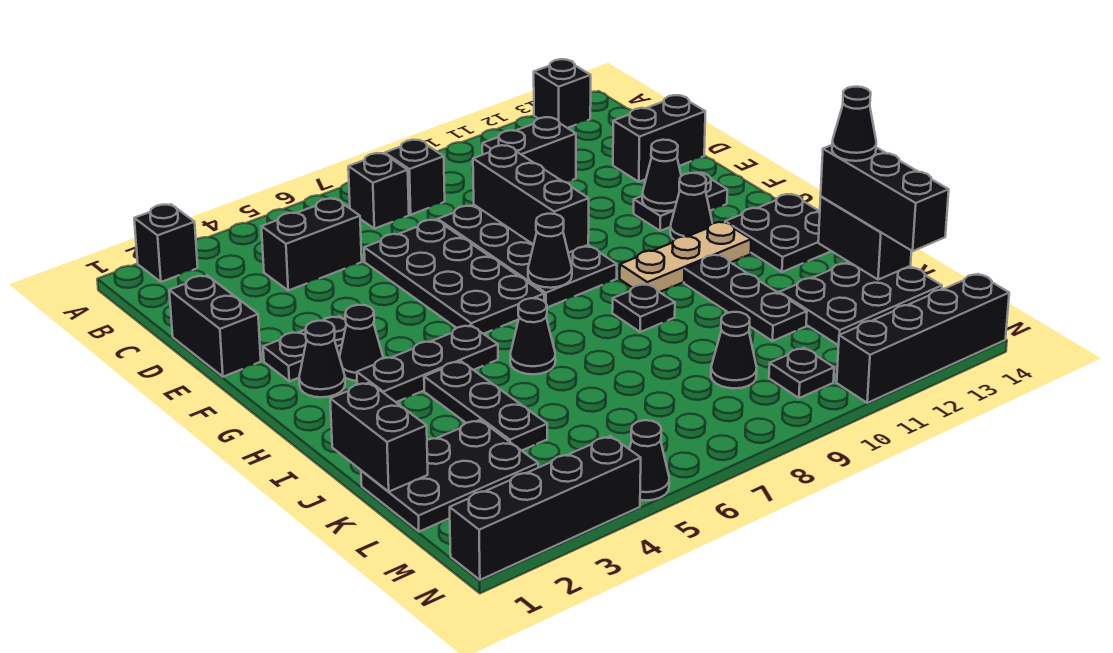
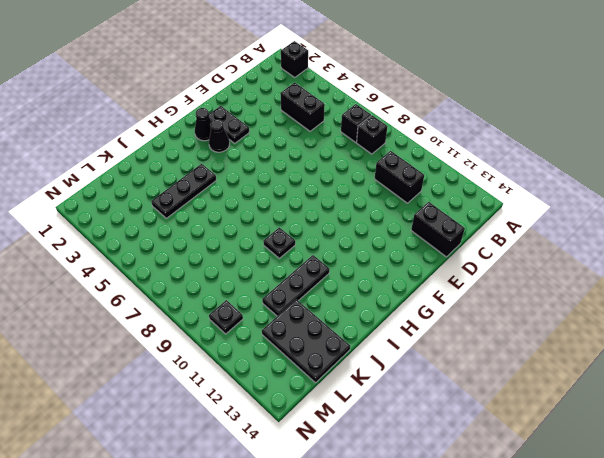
none -> black brick A13 level 1
none -> black brick D1:E1 level 1
none -> black plate D6:G7 level 1
none -> black plate D8:G9 level 1

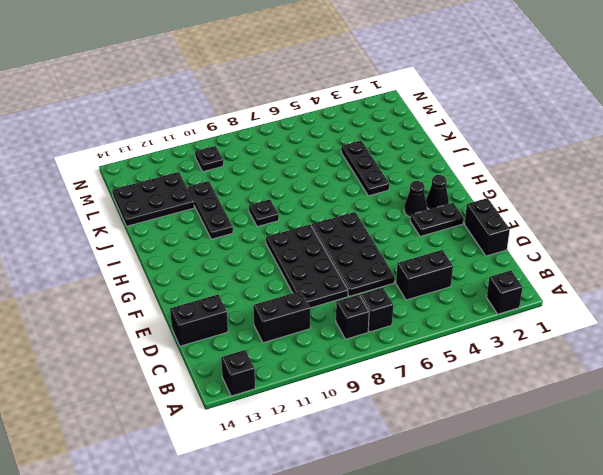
none -> black plate F12:F13 level 1
none -> black cone G12 level 1
none -> black plate H3:H5 level 1
none -> tan plate H10:H12 level 1

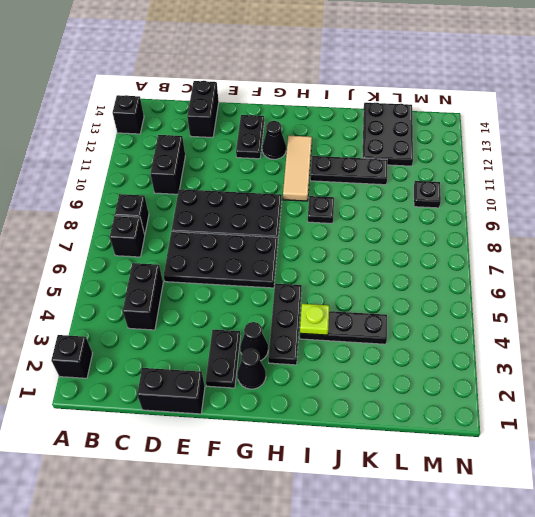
tan tile H10:H12 level 1 -> tan plate H10:H12 level 1
lime plate I4 level 2 -> none
none -> black plate H13:I14 level 1
none -> black cone I6 level 1
none -> black plate K1:L3 level 1
none -> black cone L9 level 1

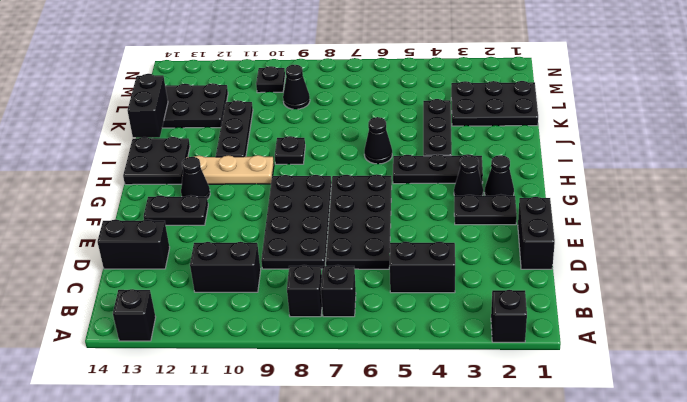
none -> black brick N1:N4 level 1
none -> black cone N5 level 1
none -> black brick N11:N14 level 1
none -> black brick D9:F9 level 2

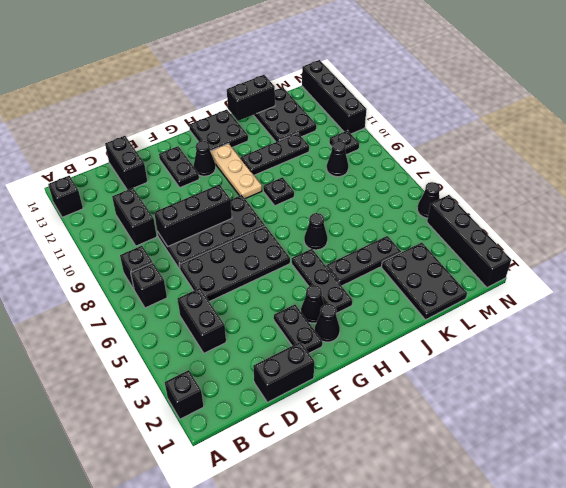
none -> black cone F12 level 2
none -> black cone G8 level 2
none -> black brick J1:K1 level 2
none -> black brick J14:L14 level 3

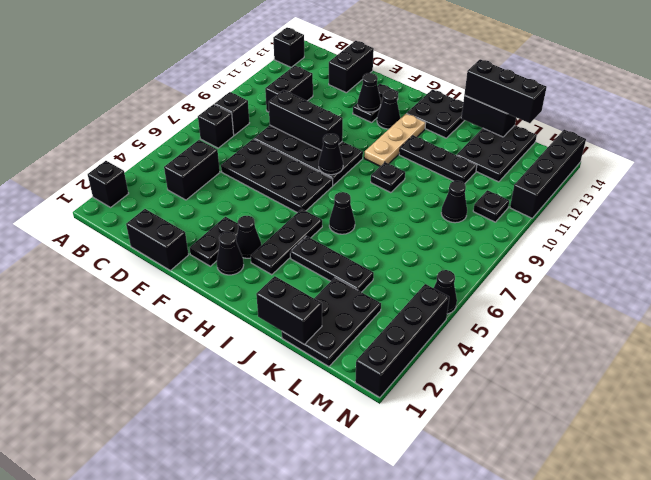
none -> black cone J14 level 4

